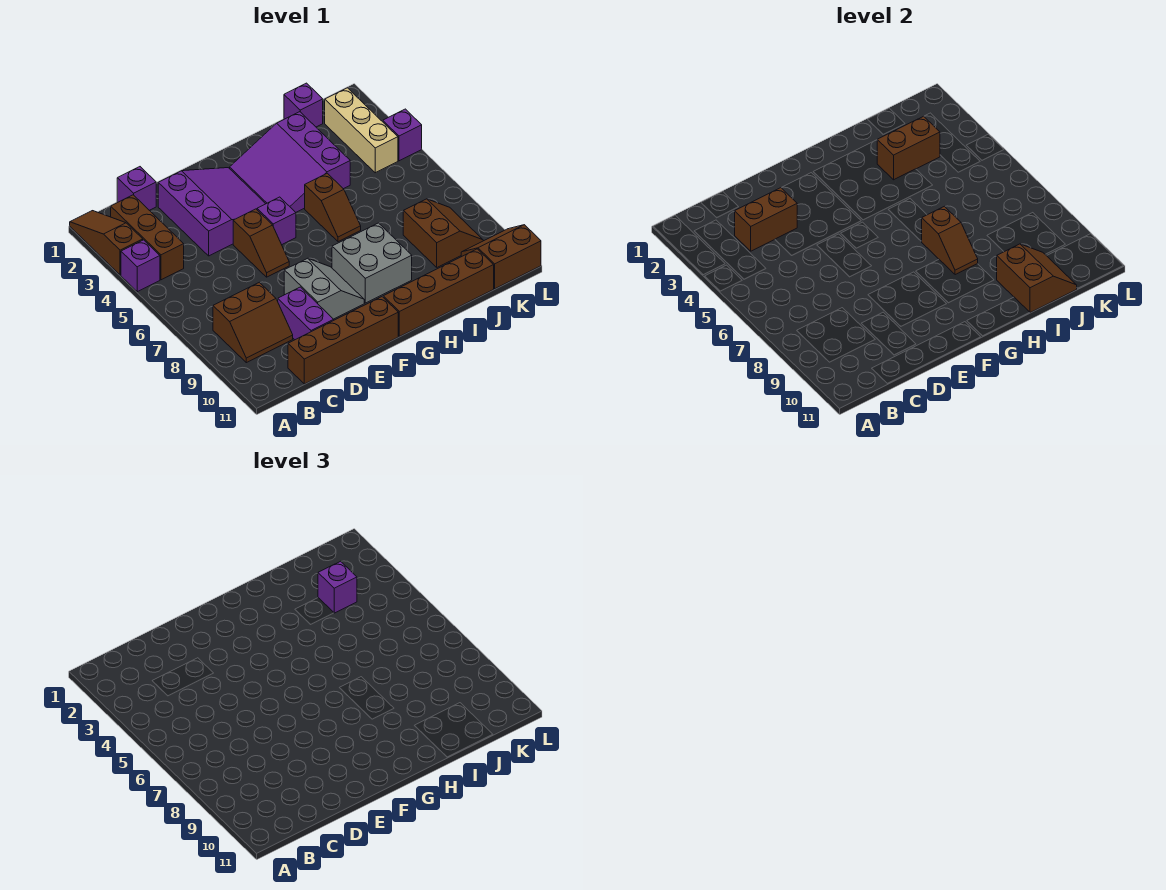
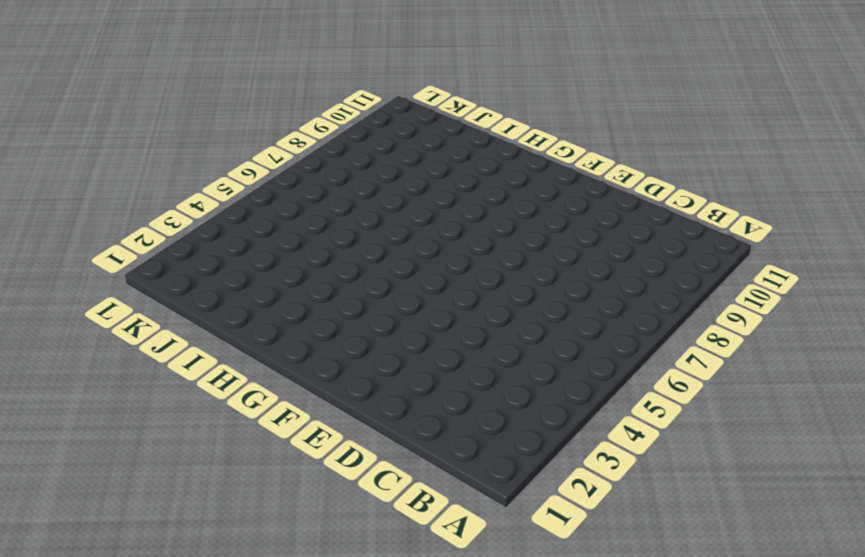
none -> brown slope A1:A3 level 1 top 3
none -> purple brick A4 level 1
none -> brown brick B2:B4 level 1

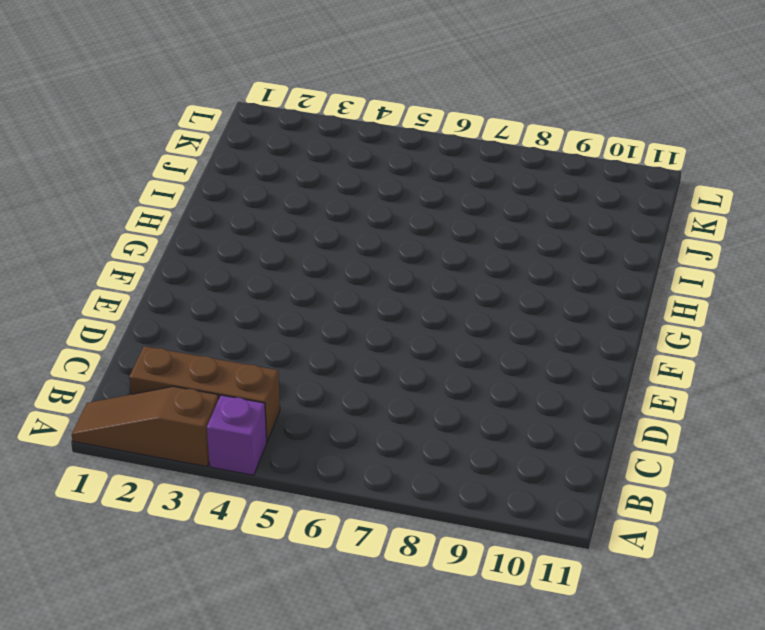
none -> brown slope B8:C9 level 1 top 8
none -> purple brick C1 level 1
none -> brown brick C11:F11 level 1

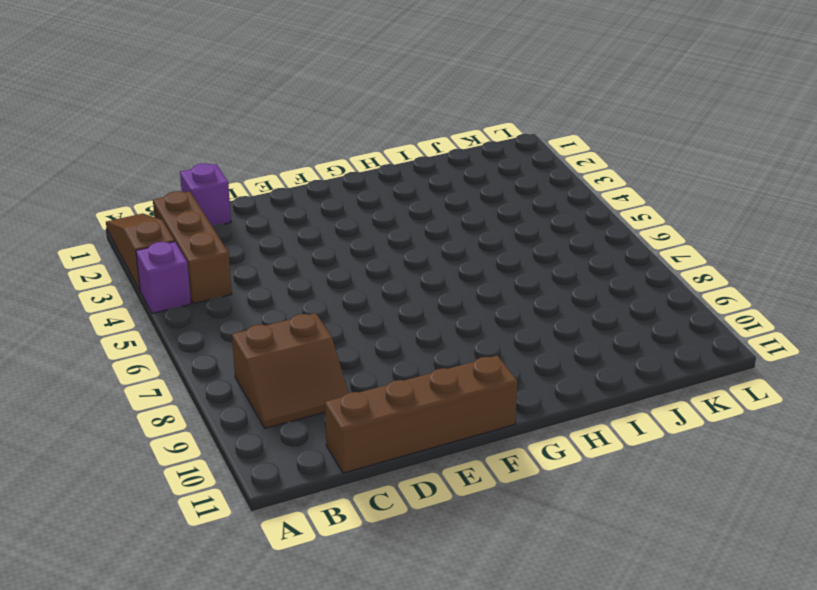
none -> purple slope D2:F4 level 1 top D
none -> purple brick D9:D10 level 1
none -> brown slope E5:E6 level 1 top 5

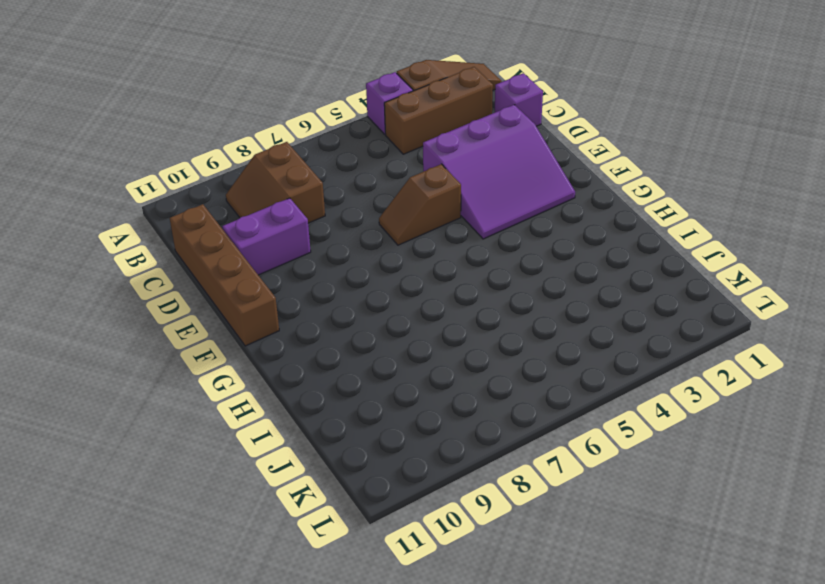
none -> grey slope E8:F9 level 1 top E
none -> purple brick F5 level 1
none -> purple slope G2:I4 level 1 top I

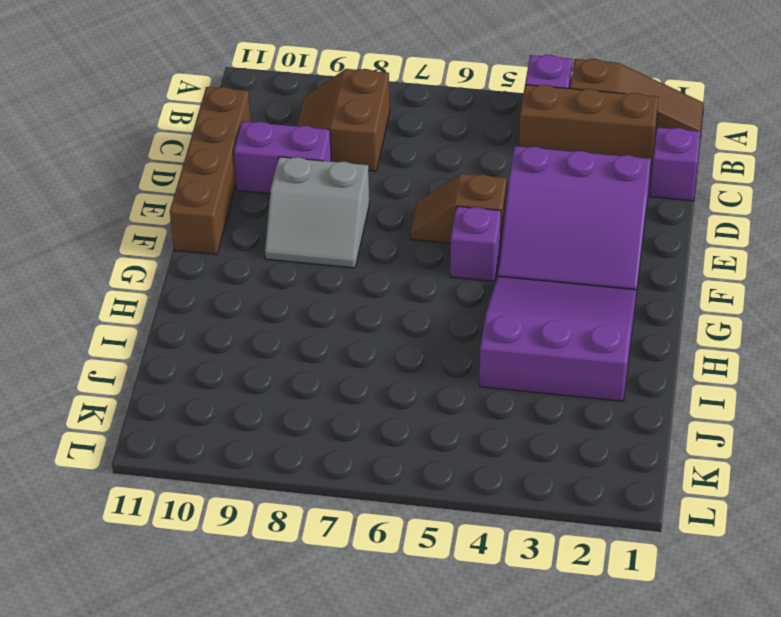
none -> grey brick G8:H9 level 1
none -> brown brick G11:J11 level 1
none -> brown slope H5:H6 level 1 top 5

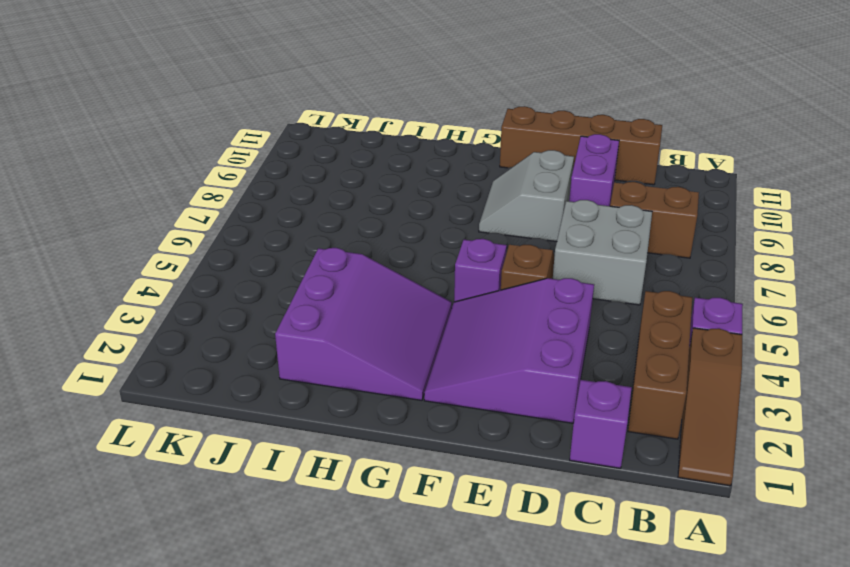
grey brick C6:D7 level 1 -> grey brick G8:H9 level 1
none -> brown brick G11:J11 level 1
none -> brown slope H5:H6 level 1 top 5
none -> purple brick J1 level 1

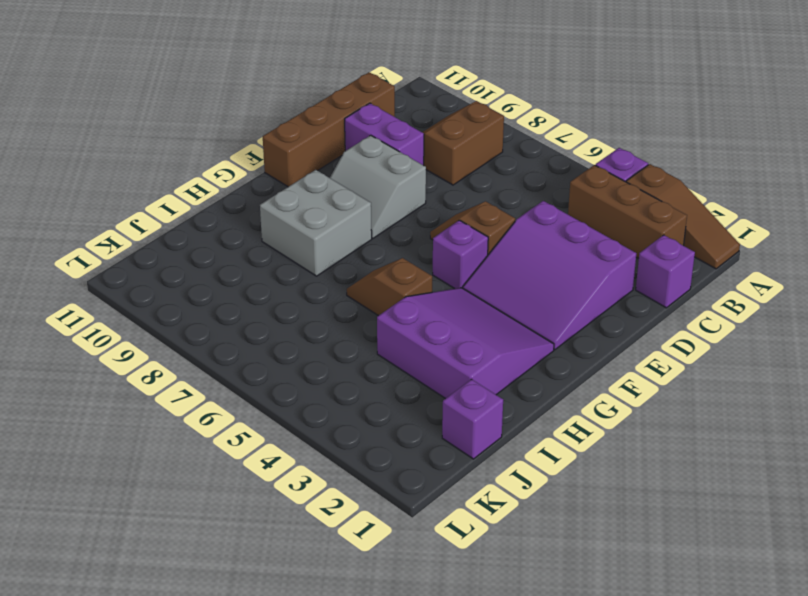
none -> brown brick G11:J11 level 1
none -> brown slope J8:K9 level 1 top J
none -> tan brick K2:K4 level 1

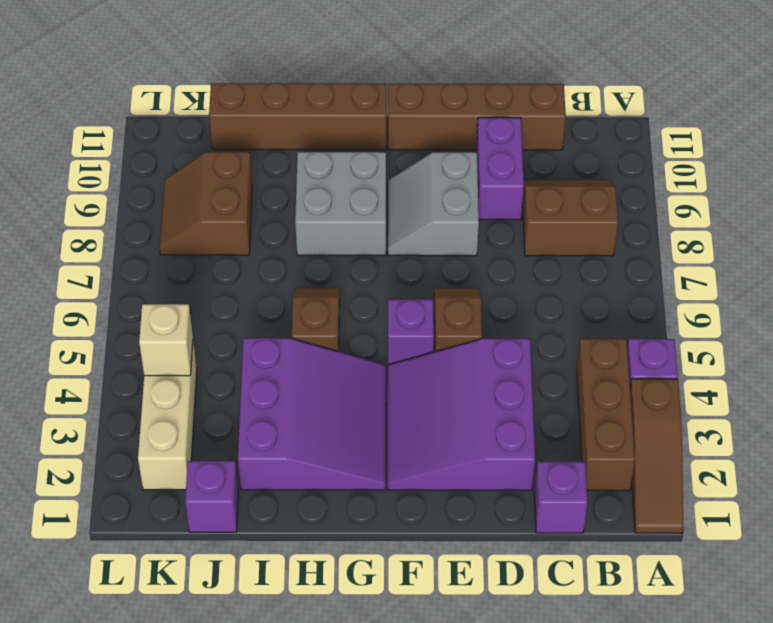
tan brick K4 level 2 -> none
none -> brown slope K10:L11 level 1 top 11
none -> purple brick L4 level 1
none -> brown brick C3:D3 level 2

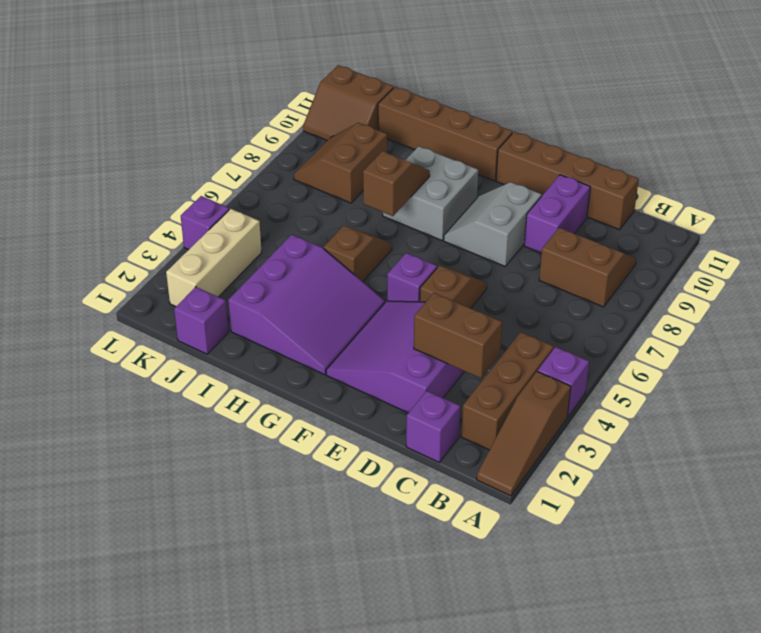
none -> brown brick I3:J3 level 2
none -> brown slope I10:J11 level 2 top I
none -> purple brick J3 level 3

